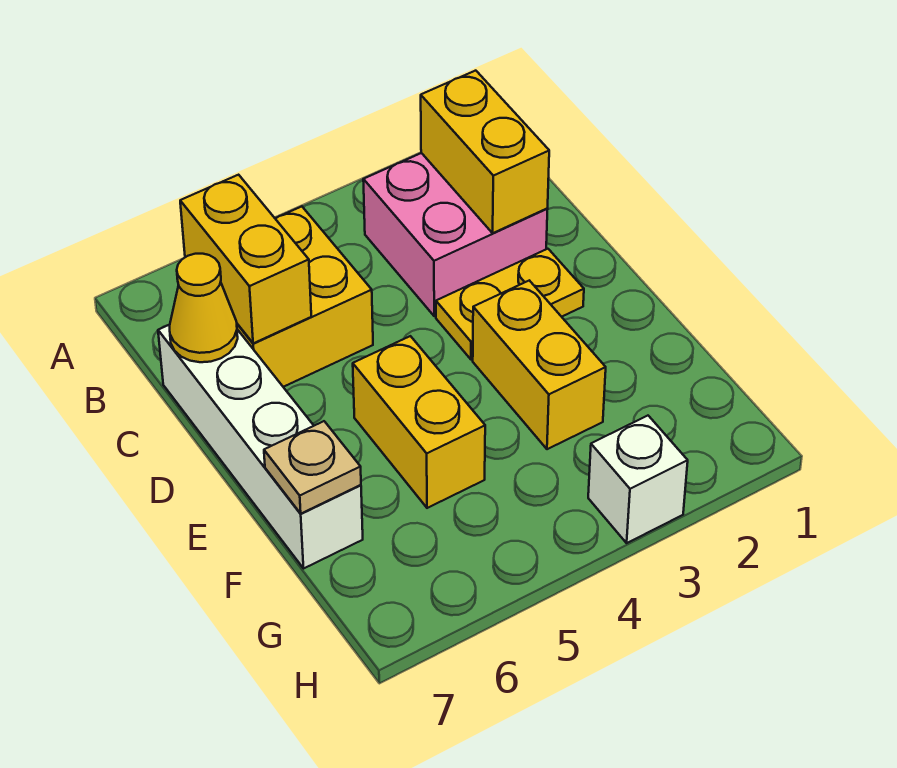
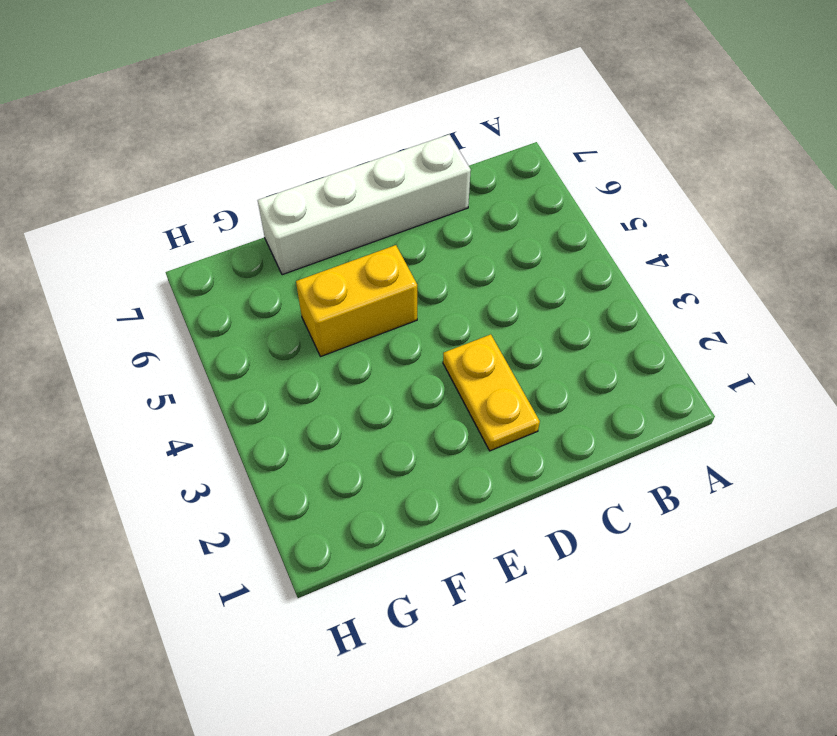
none -> pink brick B2:C3 level 1
none -> yellow brick B5:C6 level 1

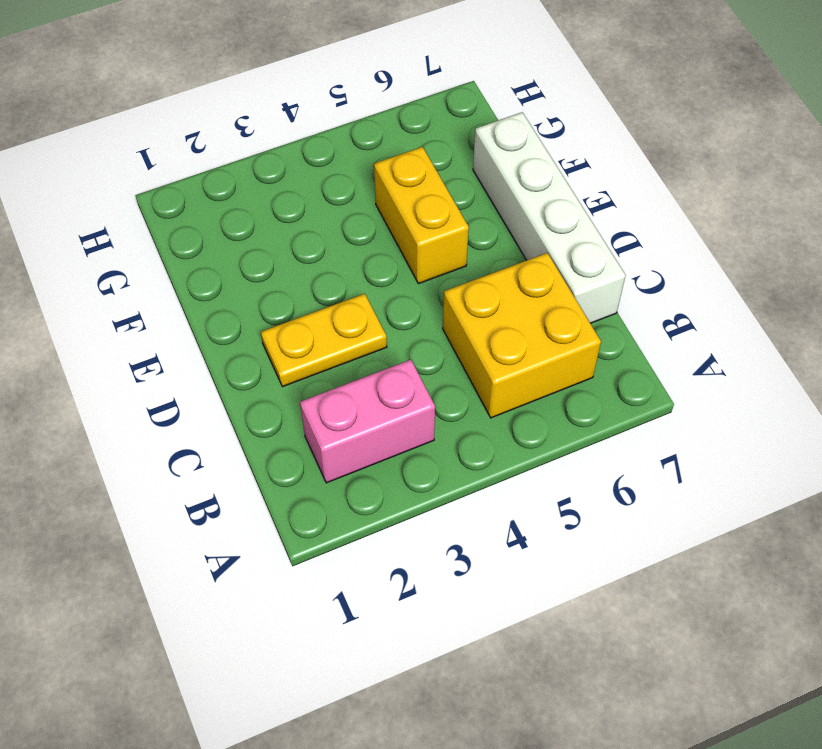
pink brick B2:B3 level 1 -> pink brick B2:C3 level 1
none -> yellow brick E3:F3 level 1
none -> white brick H3 level 1

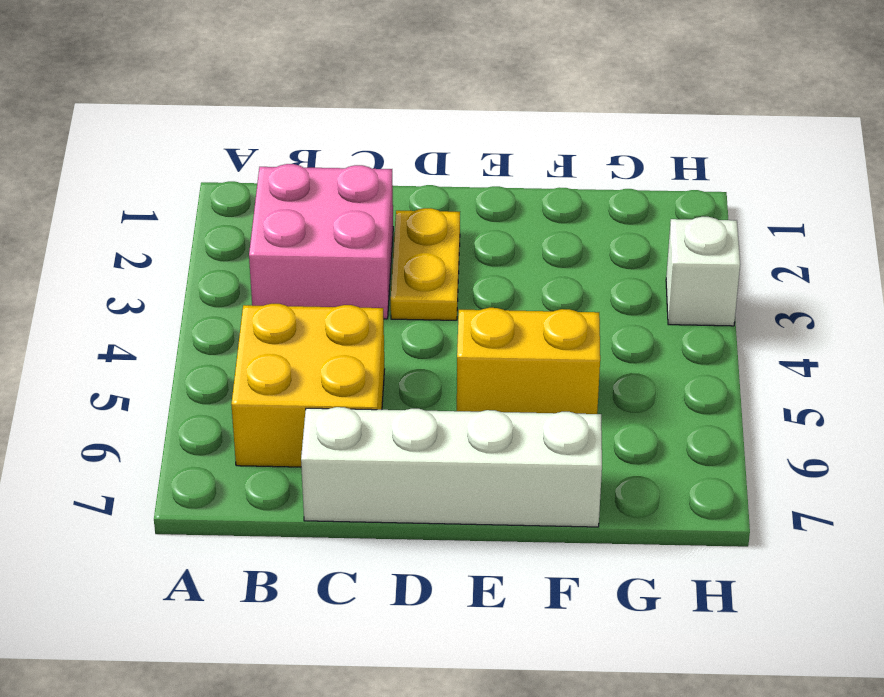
none -> yellow brick E3:F3 level 1
none -> yellow brick B2:C2 level 2

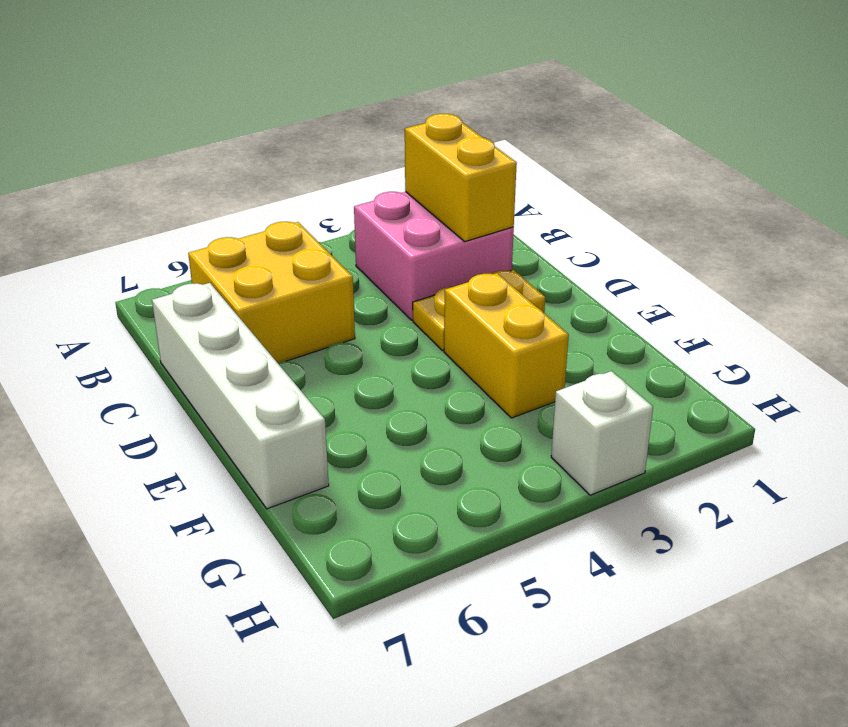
none -> yellow brick E5:F5 level 1
none -> yellow brick B6:C6 level 2

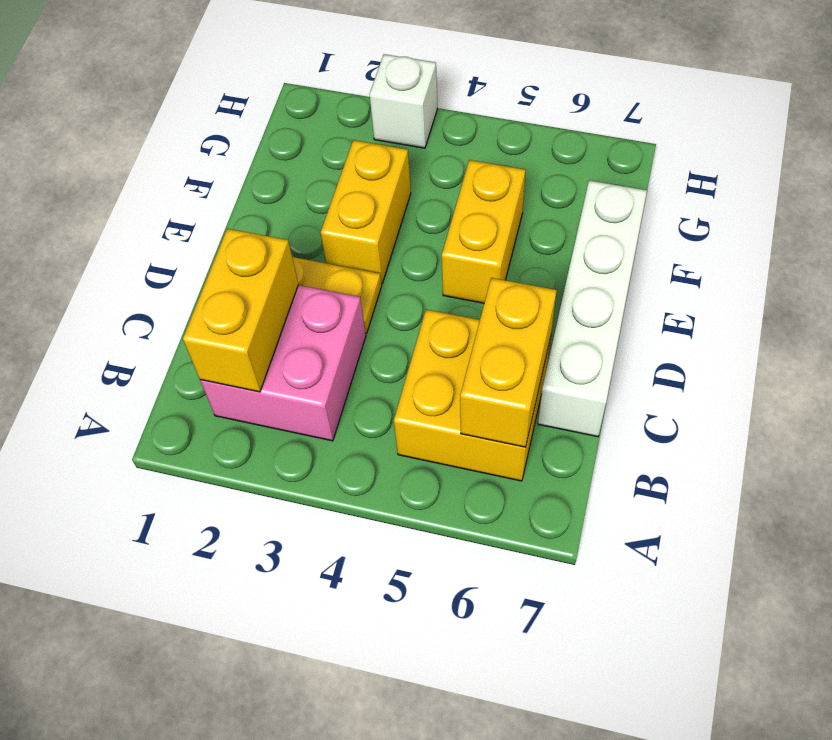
none -> yellow cone C7 level 2
none -> tan plate F7 level 2

